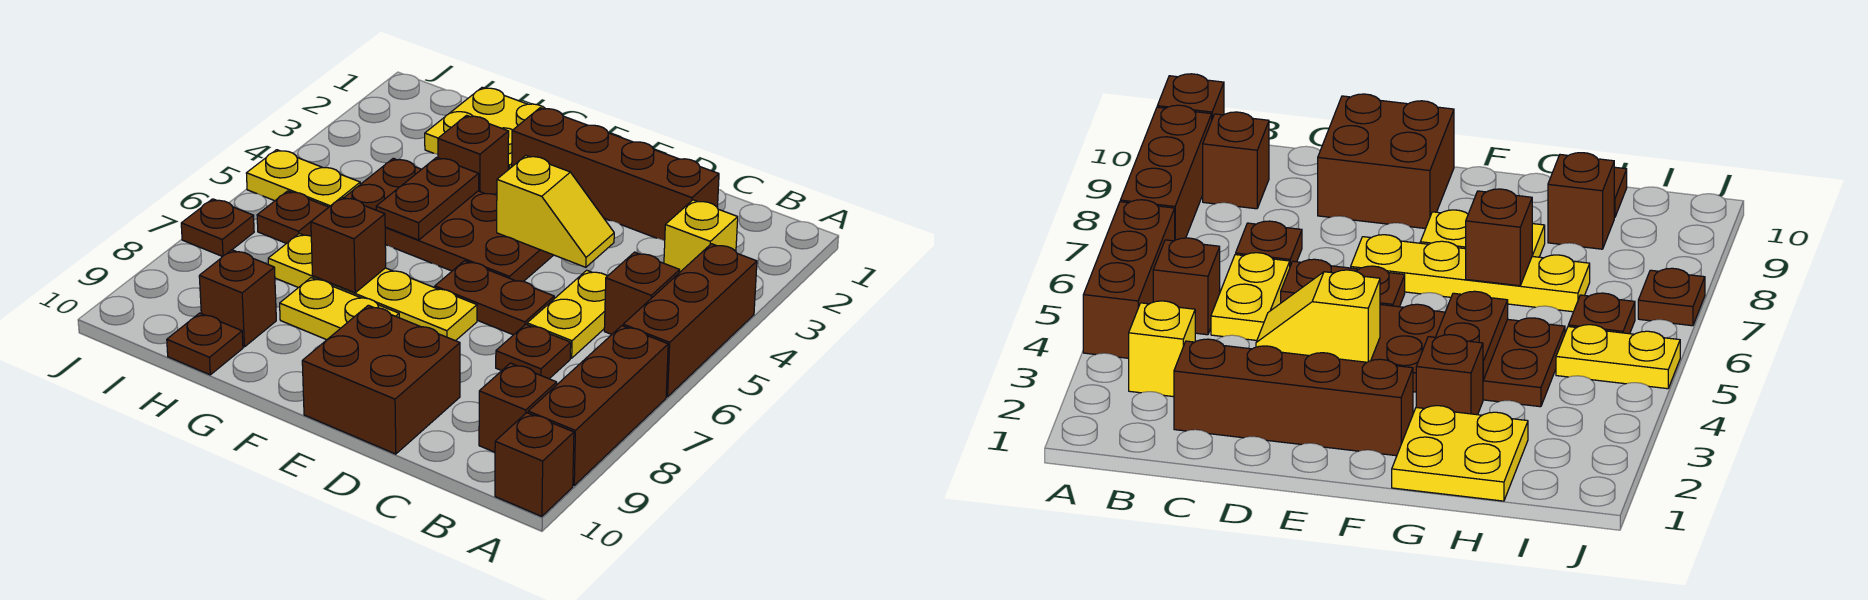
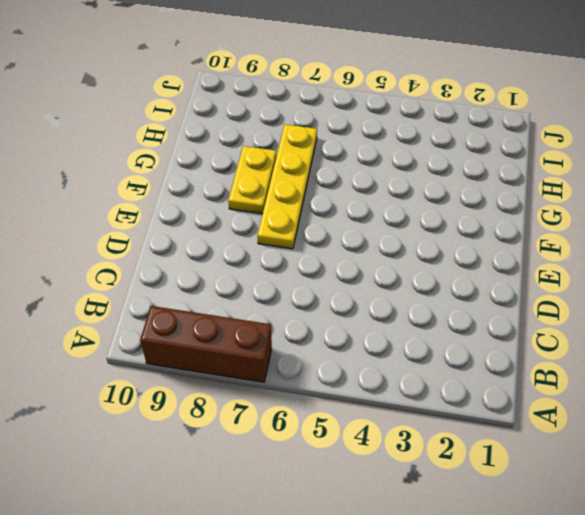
none -> brown brick A4:A6 level 1
none -> brown brick A10 level 1
none -> yellow brick B3 level 1

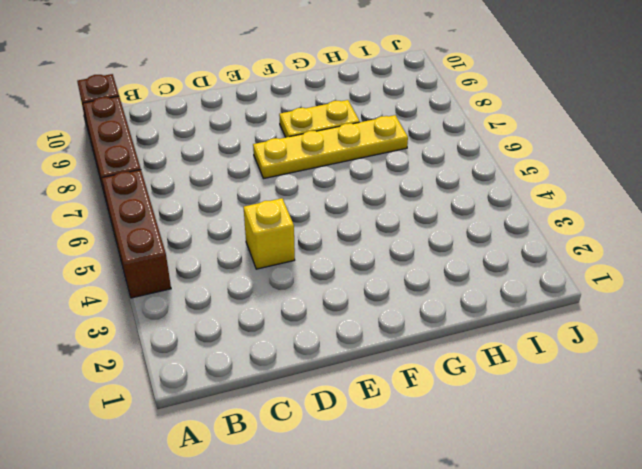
yellow brick D4 level 1 -> yellow brick B3 level 1
none -> brown brick B5 level 1
none -> brown brick B9 level 1
none -> brown brick C2:F2 level 1

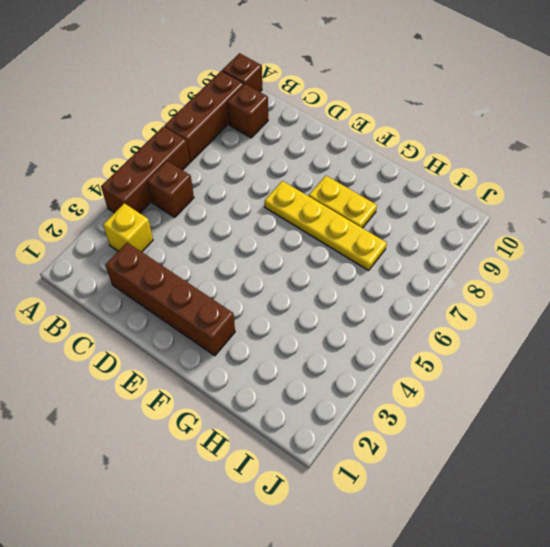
none -> yellow plate C5:C6 level 1
none -> brown plate C7 level 1
none -> brown plate D6:E6 level 1

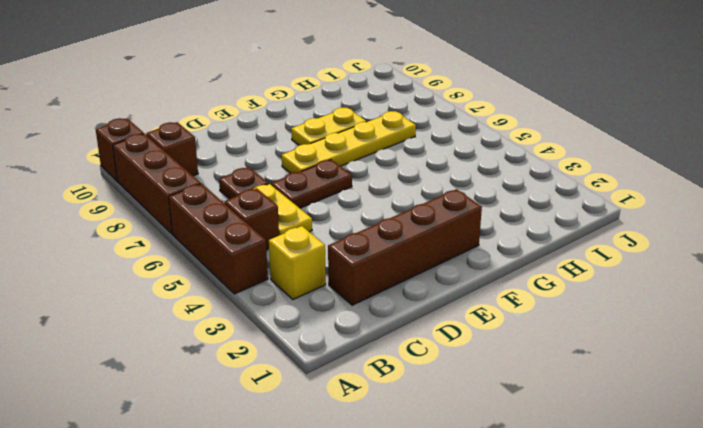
none -> brown brick D9:E10 level 1
none -> brown plate E4:H5 level 1
none -> yellow plate G1:H2 level 1

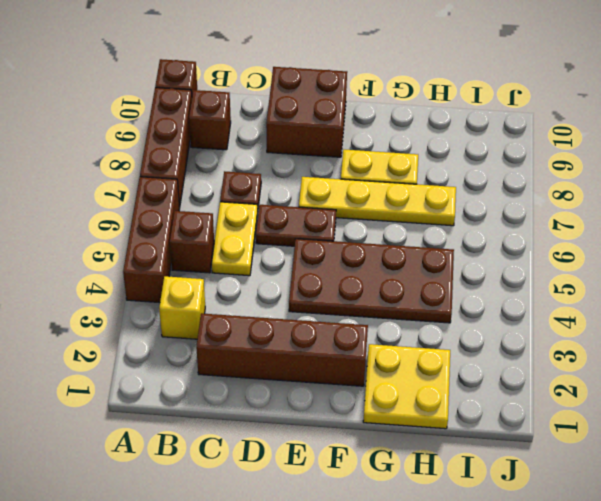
none -> brown brick G3 level 1
none -> brown brick H9 level 1
none -> brown plate H10 level 1

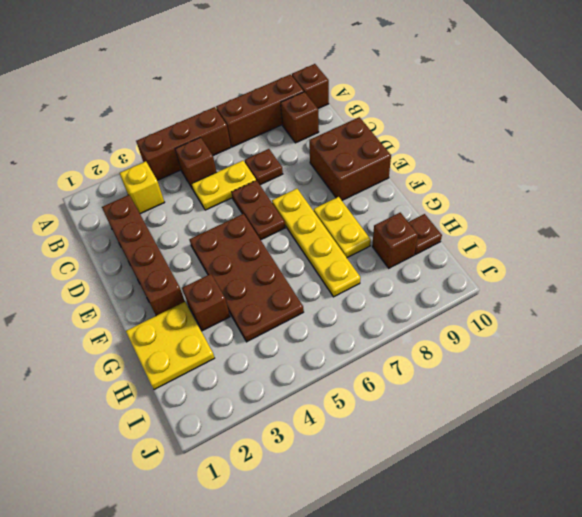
none -> yellow plate I5:J5 level 1
none -> brown plate I6 level 1
none -> brown plate J7 level 1

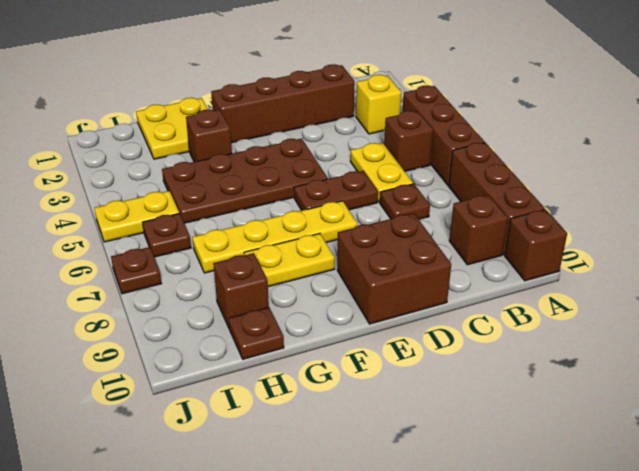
none -> yellow slope D4:E4 level 2 top E
none -> brown plate G4:G5 level 2
none -> brown brick G7 level 2

